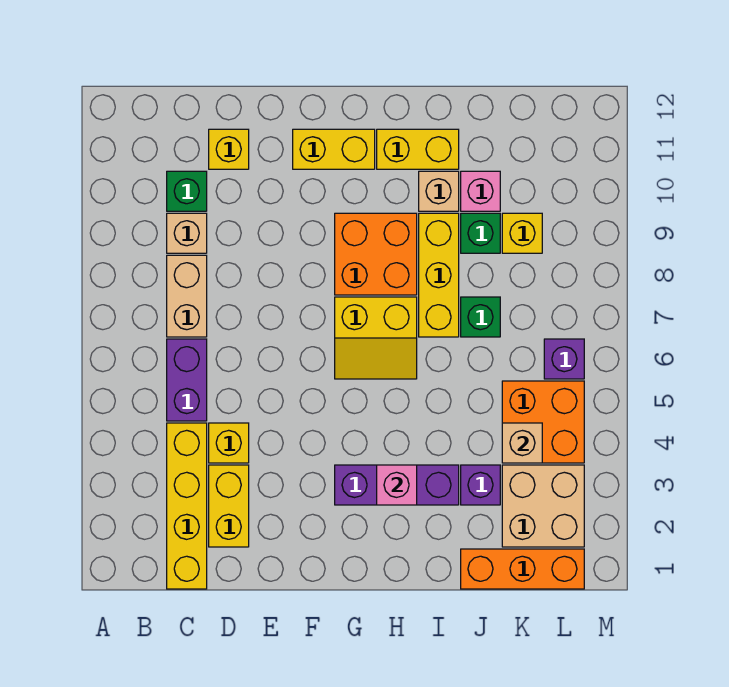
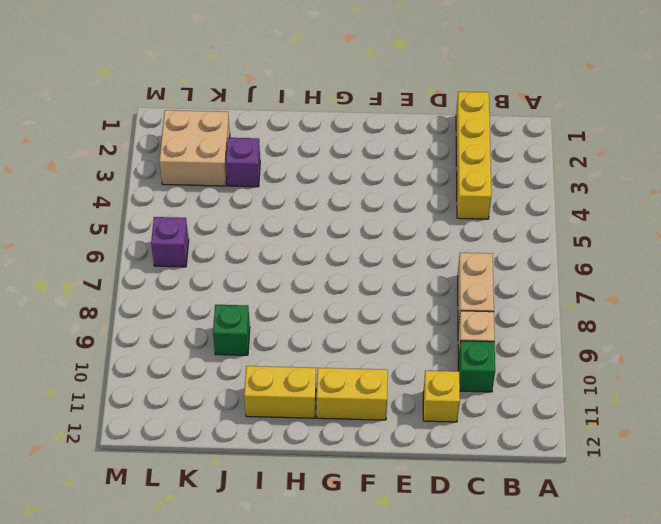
none -> purple brick C5:C6 level 1
none -> yellow brick D2:D3 level 1
none -> yellow brick D4 level 1

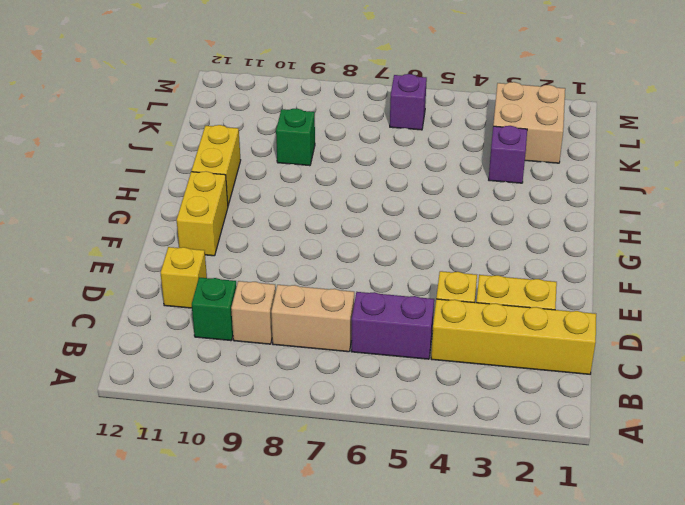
none -> purple brick G3:I3 level 1
none -> yellow slope G6:H7 level 1 top 7
none -> orange brick G8:H9 level 1

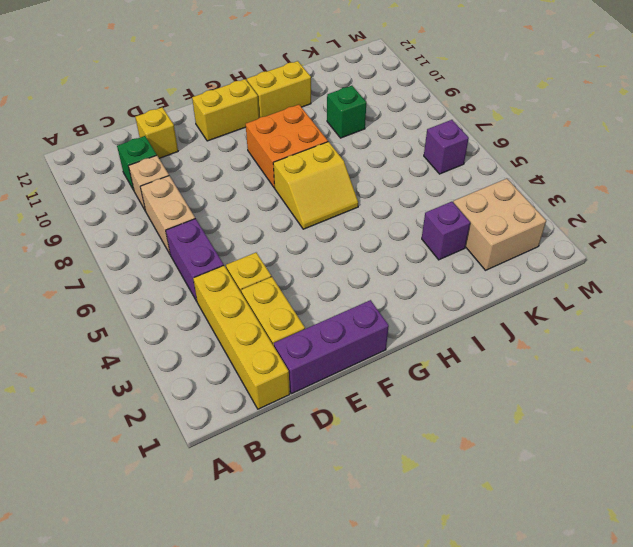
purple brick D1:F1 level 1 -> purple brick G3:I3 level 1
none -> yellow brick I7:I9 level 1
none -> tan brick I10 level 1
none -> orange brick J1:L1 level 1

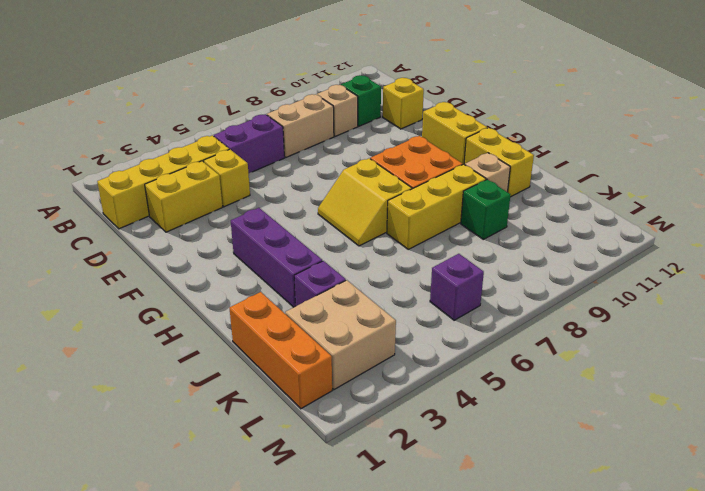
none -> green brick J7 level 1
none -> pink brick J10 level 1
none -> orange brick K4:L5 level 1

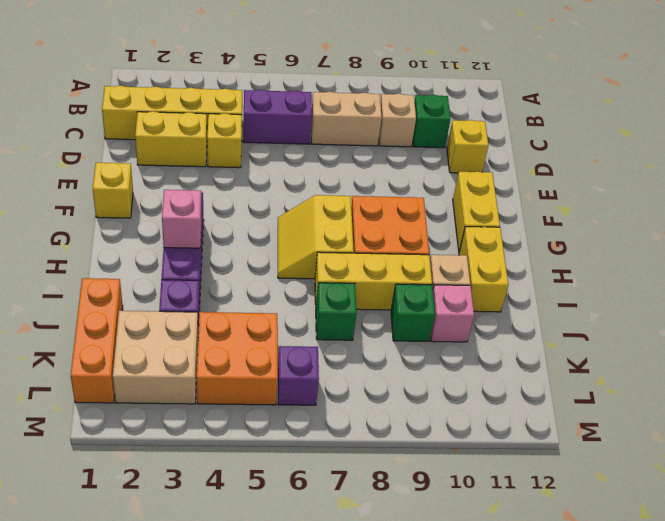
yellow brick F1 level 1 -> yellow brick K9 level 1
none -> tan brick K4 level 2

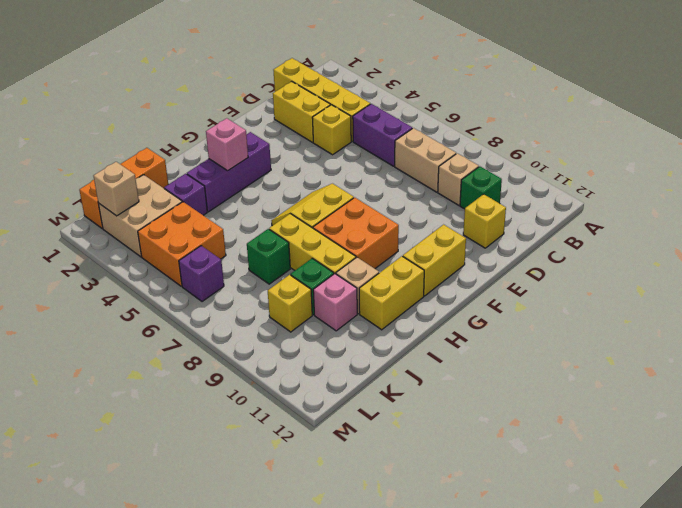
tan brick L2 level 2 -> tan brick K4 level 2

